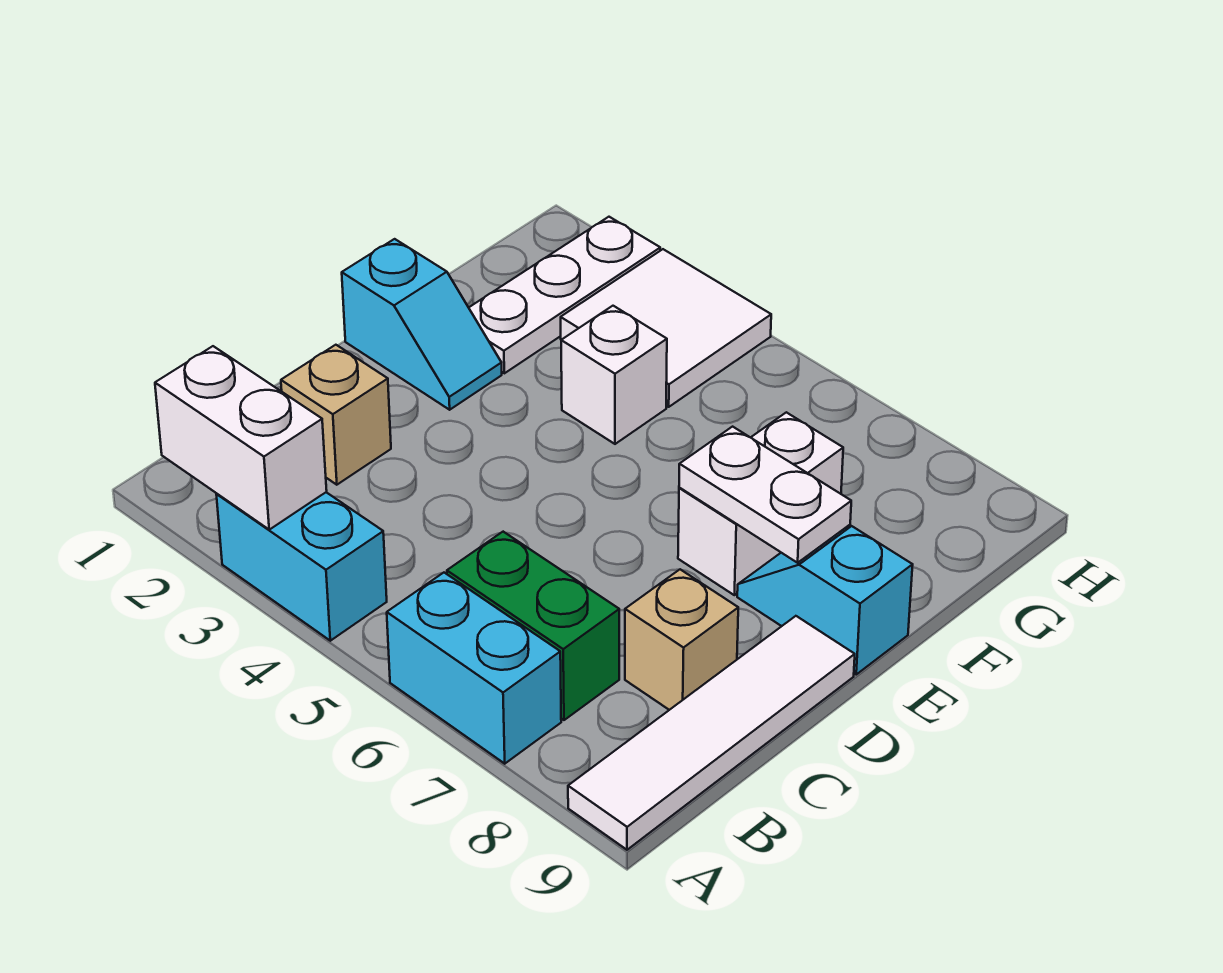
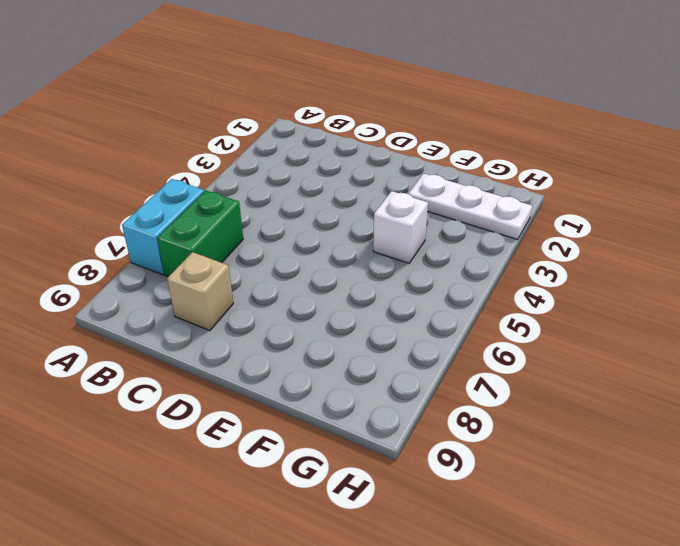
none -> cyan brick A3:A4 level 1
none -> white tile A9:D9 level 1
none -> tan brick C2 level 1

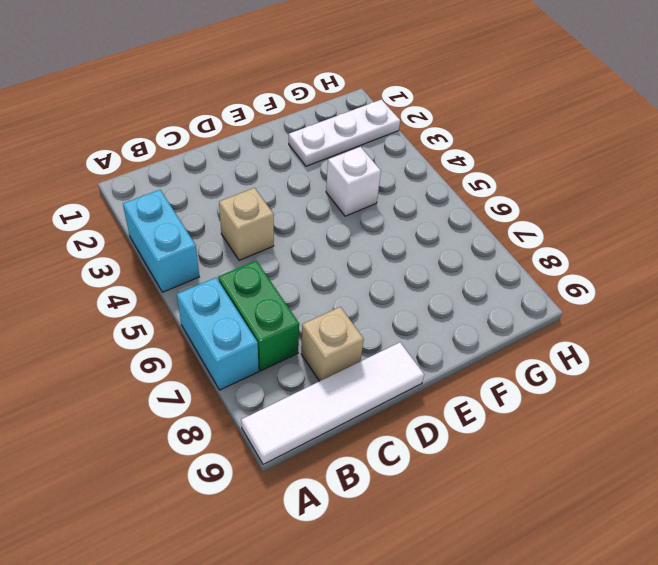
tan brick C4 level 1 -> tan brick C2 level 1
none -> cyan slope E1:E2 level 1 top 1
none -> white brick E7:F7 level 1
none -> cyan slope E8:E9 level 1 top 9

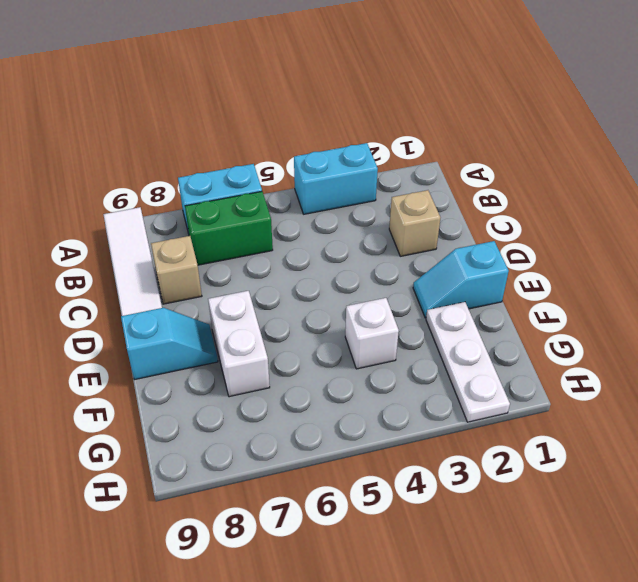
none -> white tile G3:H4 level 1
none -> white brick A2:A3 level 2
none -> white plate E7:E8 level 2

